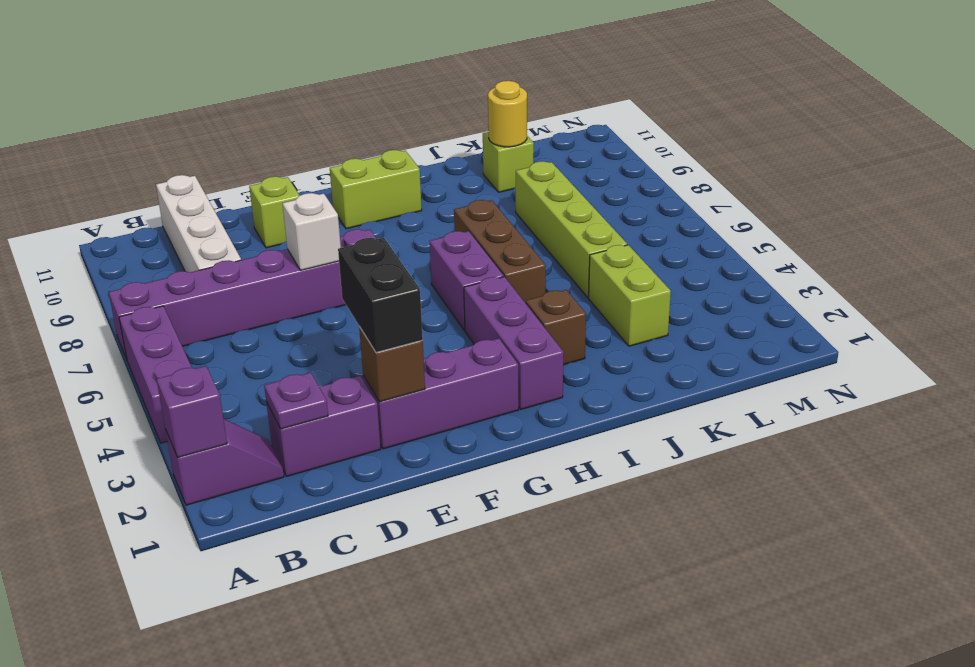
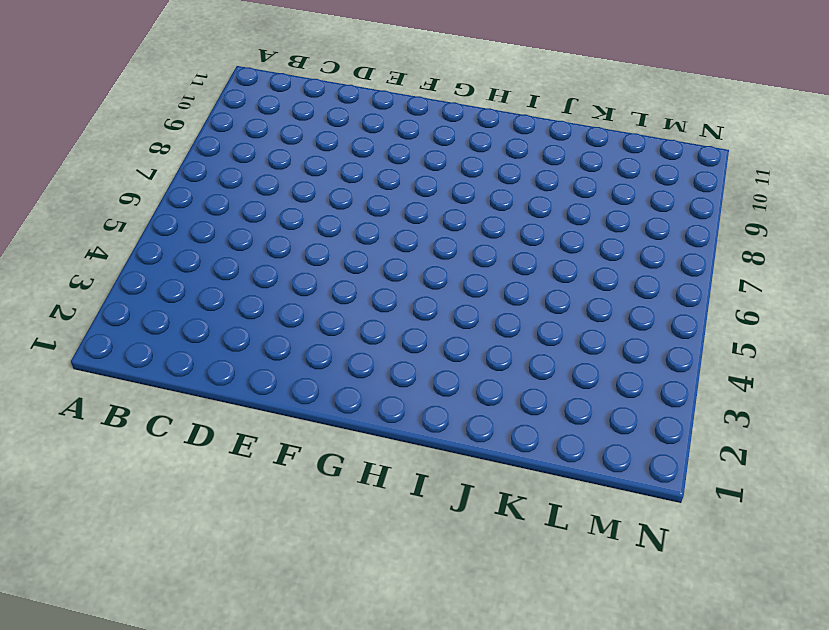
none -> purple slope A2:B2 level 1 top A
none -> purple brick A4:A6 level 1
none -> purple brick A7:F7 level 1

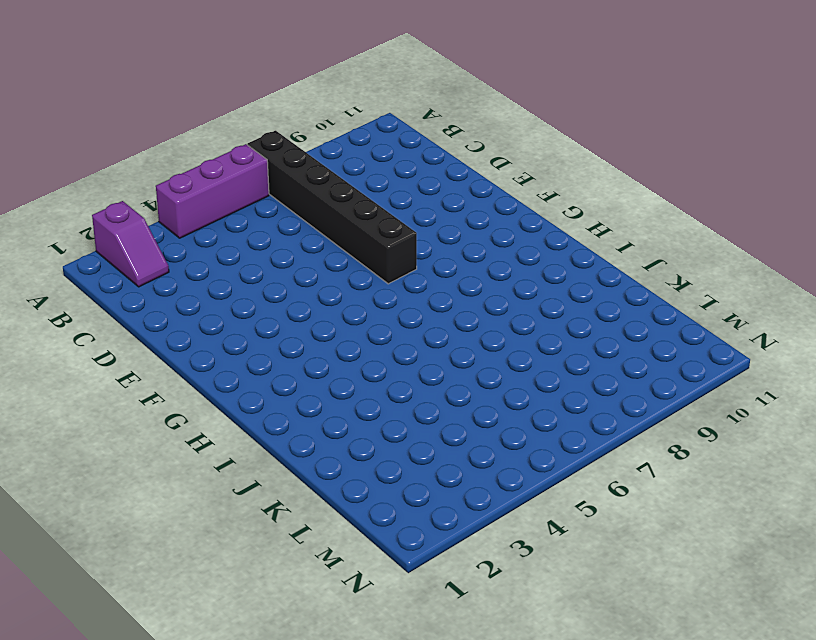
black brick A7:F7 level 1 -> purple brick A7:F7 level 1
none -> purple brick C2:D2 level 1
none -> white brick C8:C11 level 1
none -> purple brick E2:G2 level 1

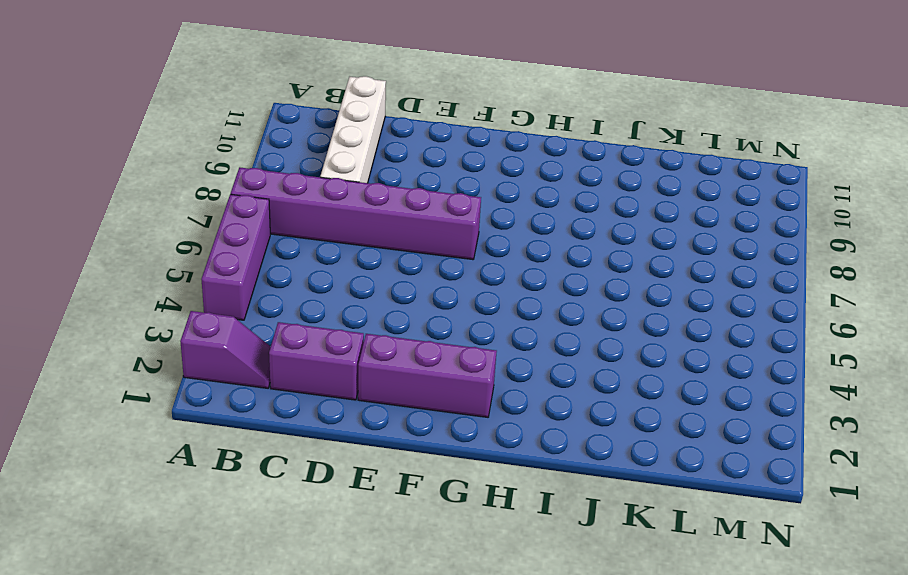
none -> lime brick E10 level 1
none -> lime brick G10:H10 level 1
none -> purple brick H2:H4 level 1

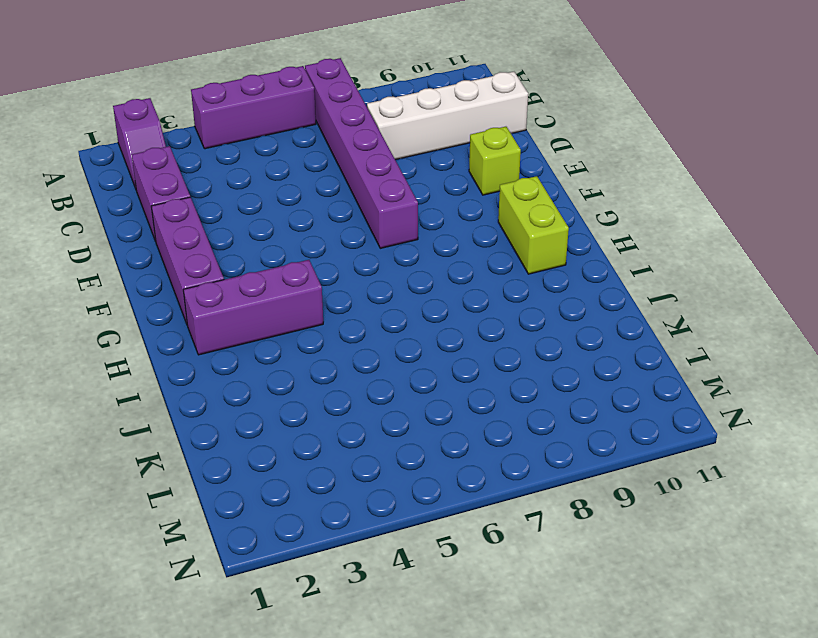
none -> purple brick H5:H6 level 1
none -> brown brick I3 level 1
none -> brown brick I5:I7 level 1

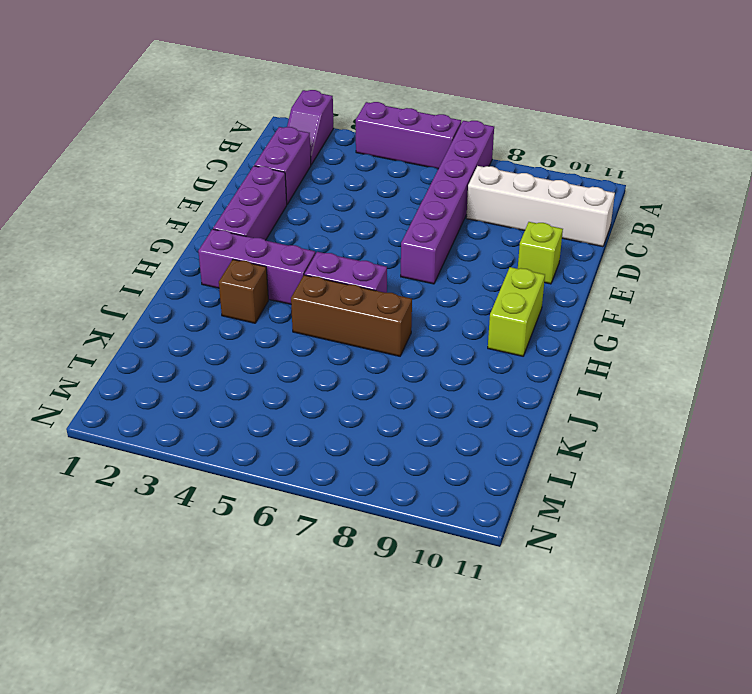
none -> lime brick K3:K4 level 1
none -> lime brick K5:K8 level 1
none -> lime brick K10 level 1

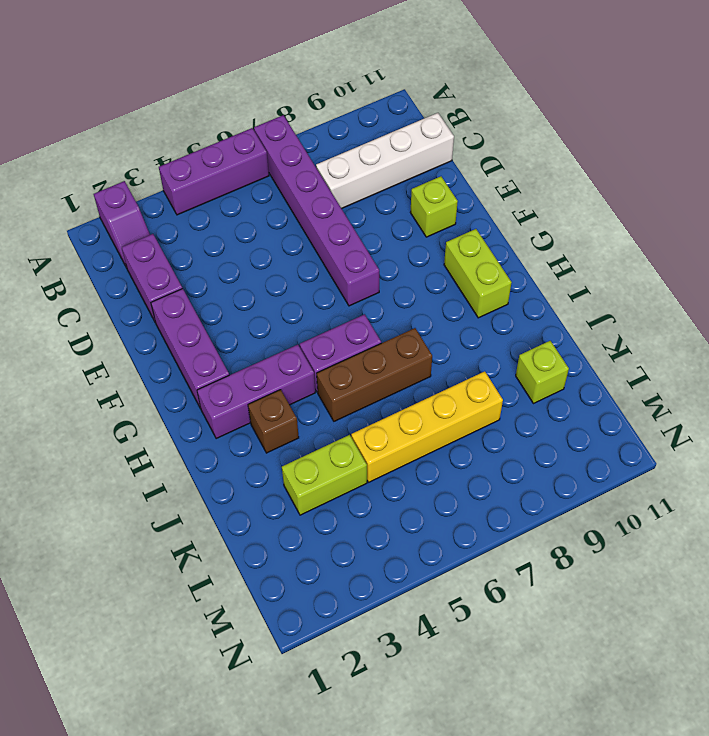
yellow brick K5:K8 level 1 -> lime brick K5:K8 level 1
none -> purple brick A2 level 2
none -> purple plate C2 level 2
none -> brown brick E2 level 2

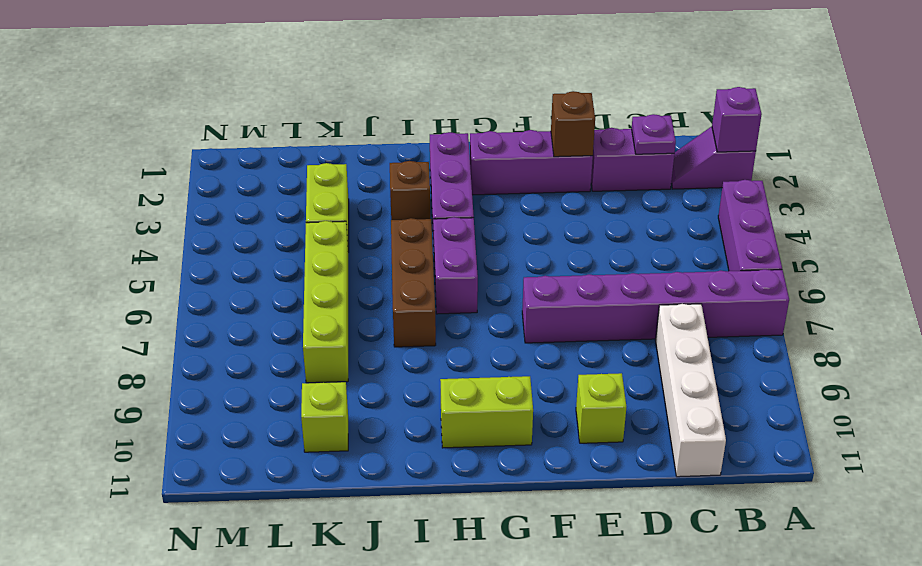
none -> white brick E7 level 2
none -> yellow round brick K10 level 2
none -> black brick E2:E3 level 3

